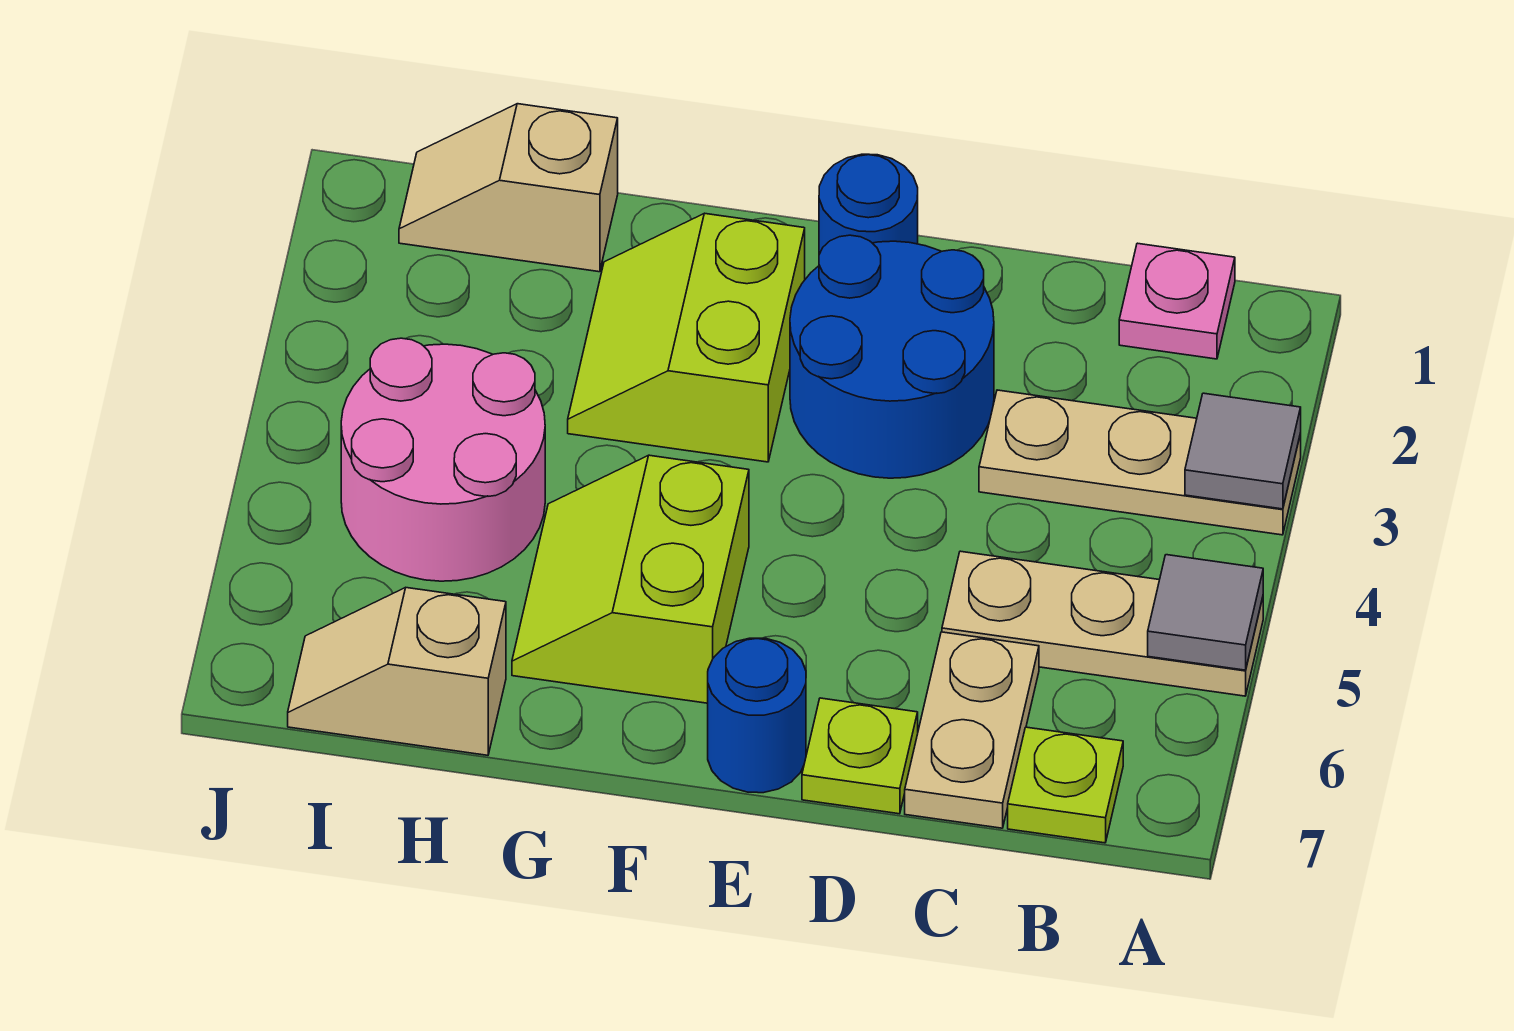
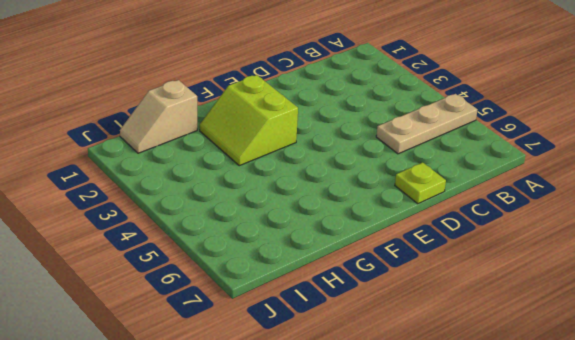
none -> tan plate A3:C3 level 1
none -> pink plate B1 level 1
none -> lime plate B7 level 1

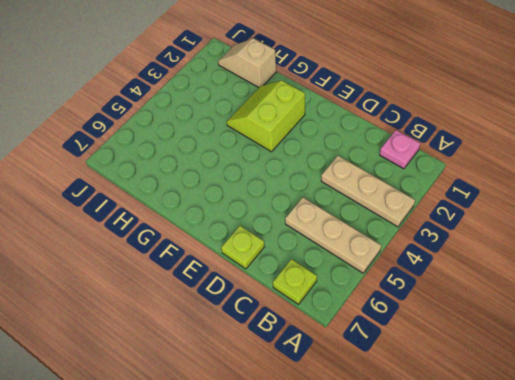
none -> tan plate C6:C7 level 1
none -> blue round brick D2:E3 level 1
none -> blue round brick E1 level 1

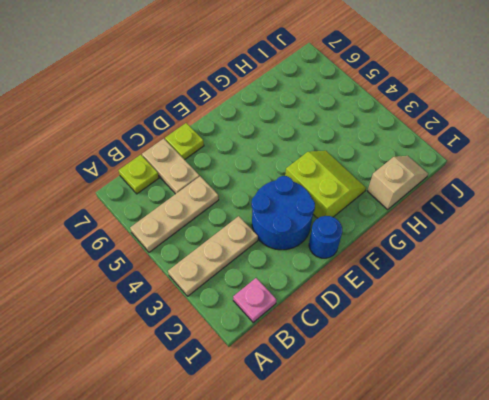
none -> blue round brick E7 level 1
none -> lime slope F5:G6 level 1 top F
none -> pink round brick H4:I5 level 1

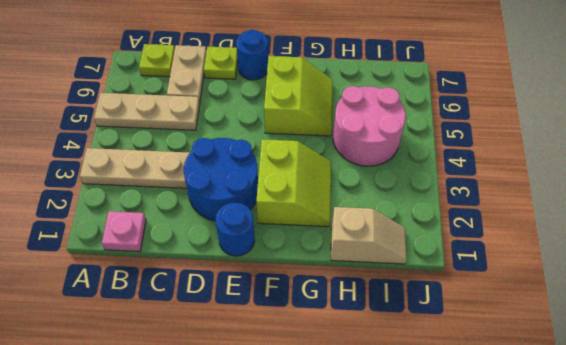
none -> tan slope H7:I7 level 1 top H
none -> grey tile A3 level 2
none -> grey tile A5 level 2

